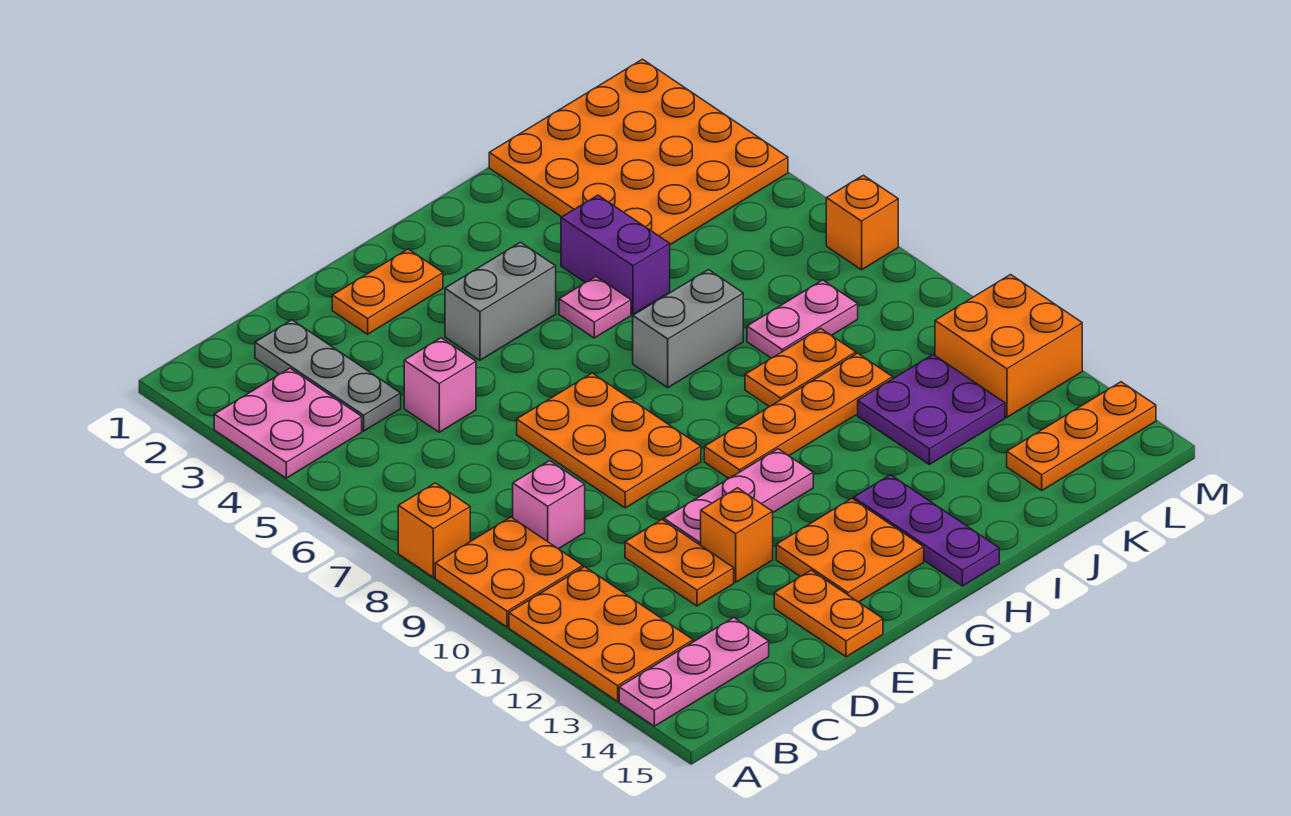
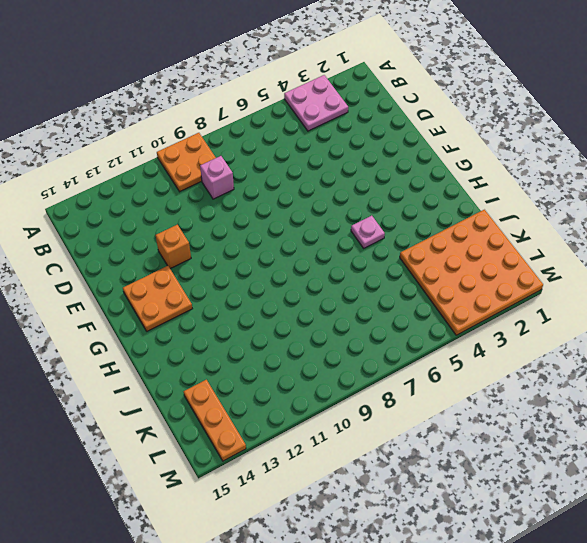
none -> orange brick A8 level 1
none -> orange plate A11:B13 level 1
none -> pink plate A14:C14 level 1

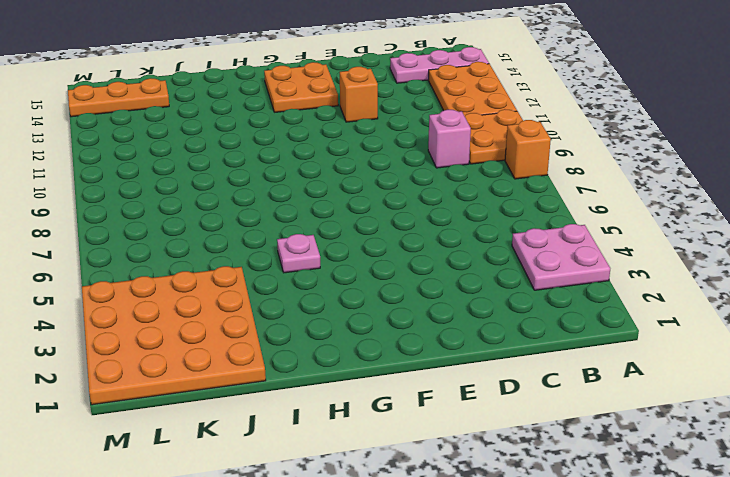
none -> grey plate C2:C4 level 1
none -> pink brick D5 level 1
none -> orange plate D11:D12 level 1

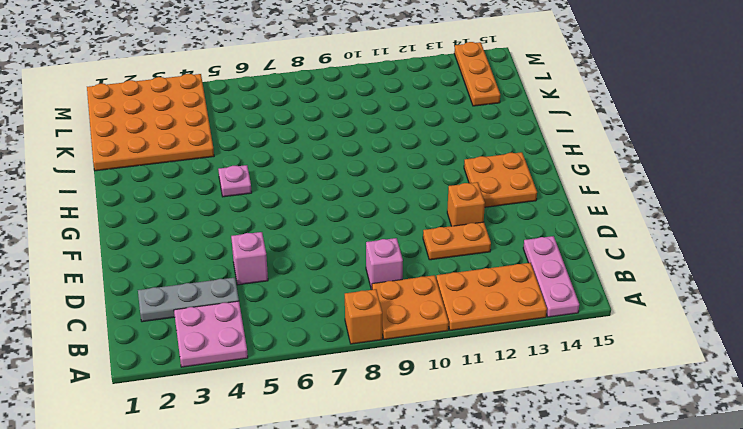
none -> orange plate E2:F2 level 1
none -> orange plate E7:F9 level 1
none -> pink plate E11:G11 level 1

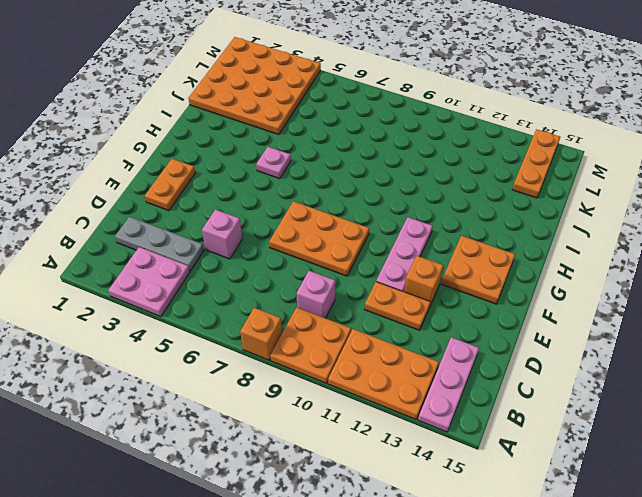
none -> orange plate E14:E15 level 1
none -> grey brick F4:G4 level 1
none -> orange plate G10:J10 level 1

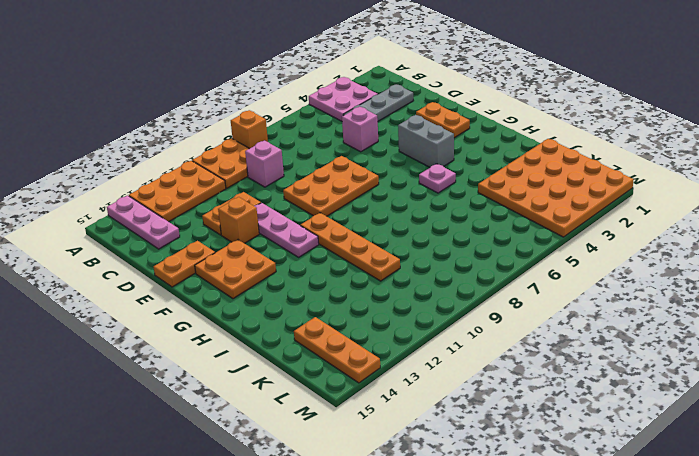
none -> grey brick H7:I7 level 1
none -> purple plate H13:H15 level 1
none -> purple brick I4:I5 level 1

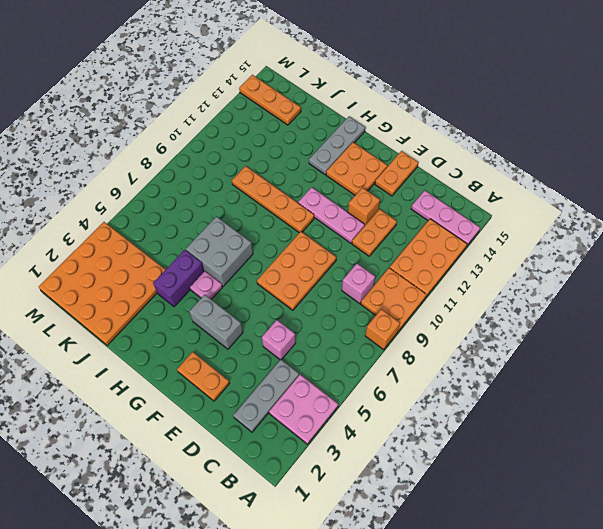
grey brick H6:I7 level 1 -> grey brick H7:I7 level 1
grey plate H13:H15 level 1 -> purple plate H13:H15 level 1
none -> orange plate I9:J9 level 1
none -> pink plate J8:K8 level 1
none -> purple plate J11:K12 level 1

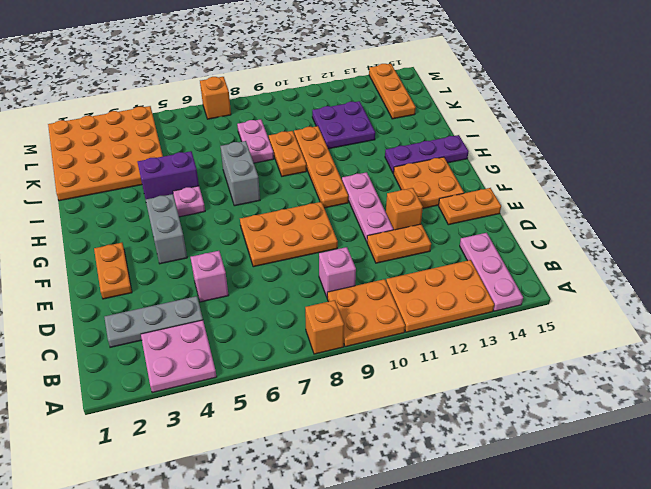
none -> orange brick L11:M12 level 1

